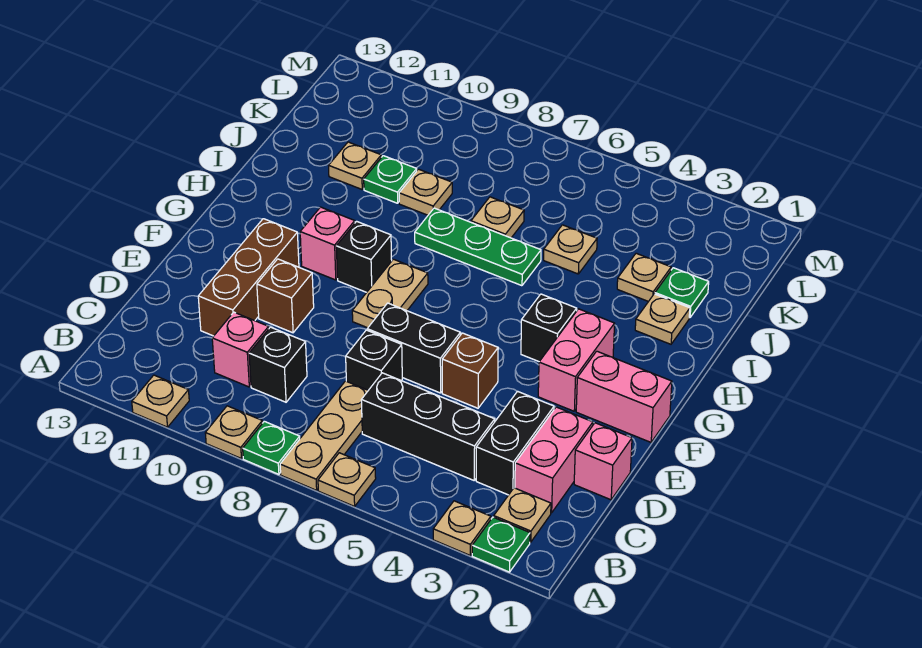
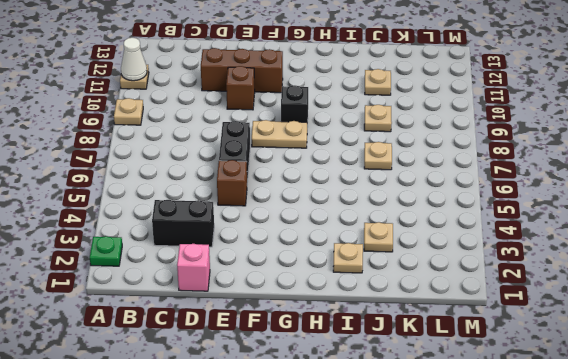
white cone A11 level 2 -> none
none -> tan plate A3 level 1
none -> tan plate A6 level 1
none -> tan plate A7:C7 level 1
none -> green plate A8 level 1

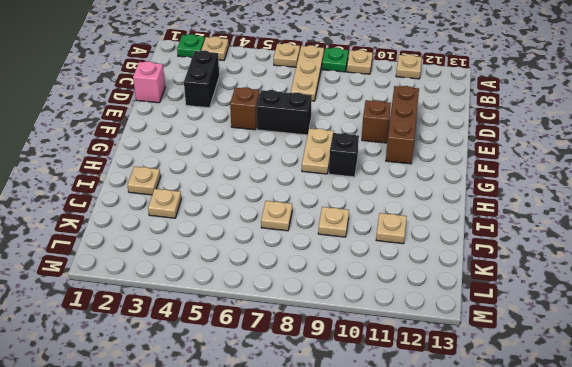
none -> tan plate B2 level 1
none -> pink brick C2:D2 level 1
none -> black brick C4:C6 level 1
none -> black brick C9 level 1

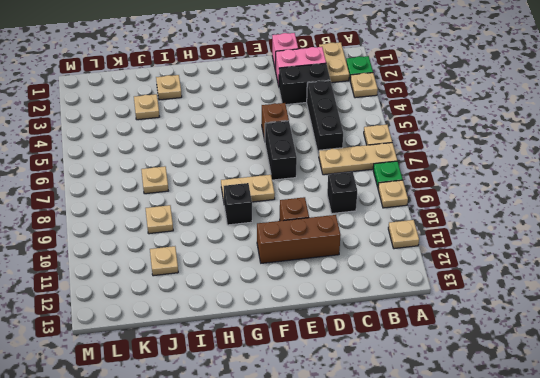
tan plate B1:B2 level 1 -> tan plate B2 level 1
none -> pink brick C10 level 1
none -> black brick D7 level 1
none -> pink brick F1:F2 level 1
none -> pink brick F3:G3 level 1

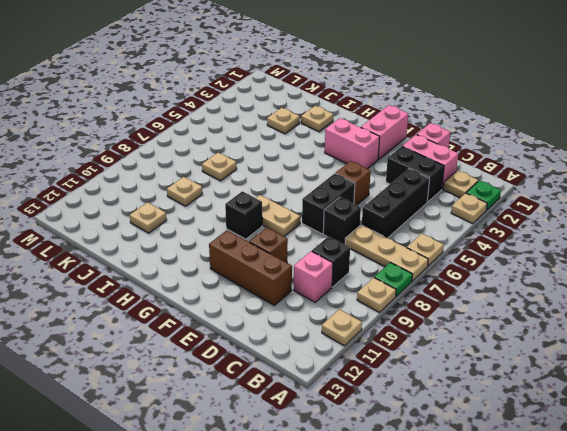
none -> black brick G4 level 1
none -> pink brick G10 level 1
none -> green plate I6:I8 level 1
none -> green plate J2 level 1

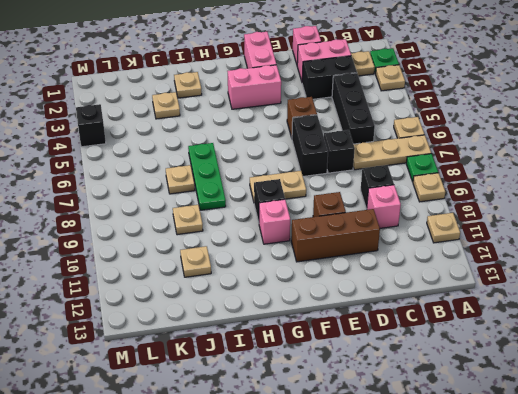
black brick M4 level 1 -> black brick G4 level 1
none -> green plate J2 level 1
none -> tan plate J5 level 1
none -> green plate J10 level 1

